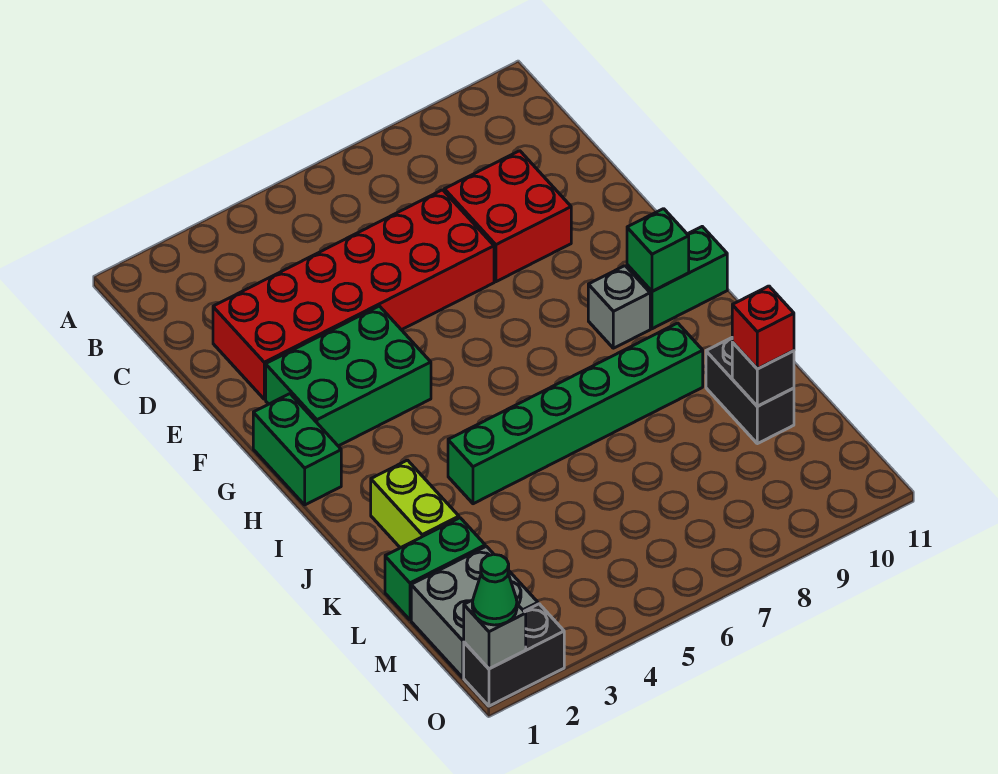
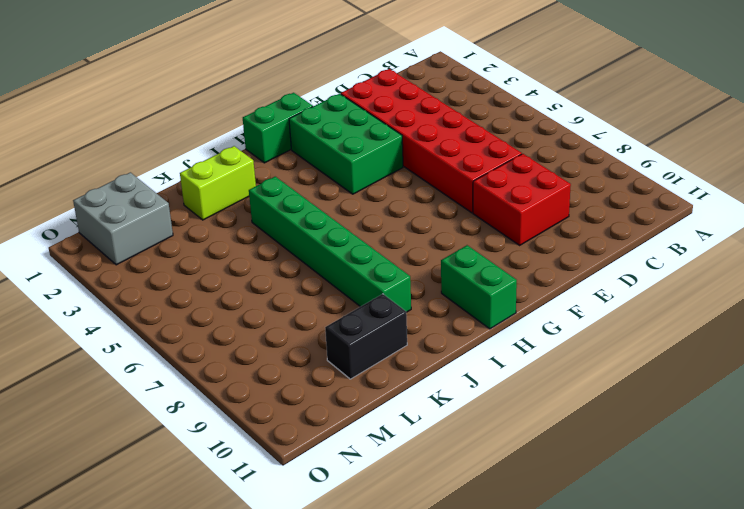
none -> grey brick H9 level 1
none -> green brick L1:L2 level 1
none -> black brick O1:O2 level 1

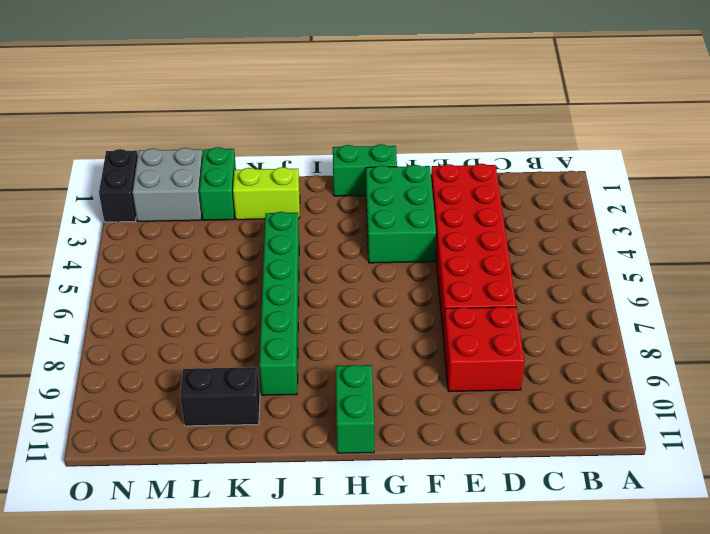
none -> grey brick H9 level 1
none -> green brick H10 level 2
none -> black brick L10 level 2

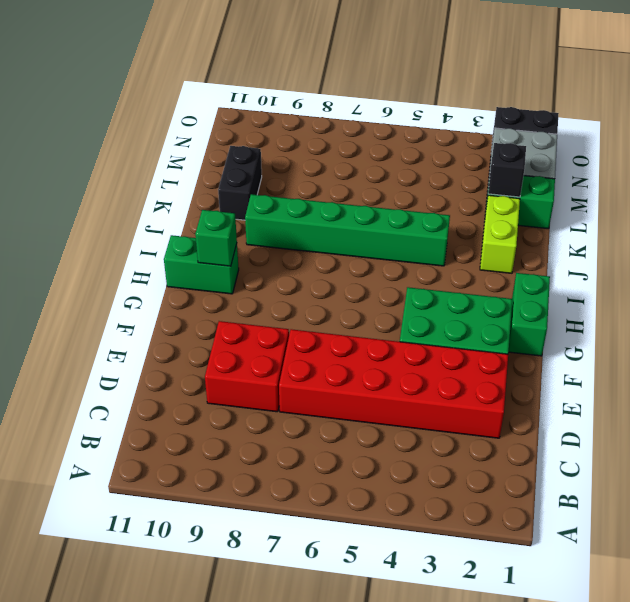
black brick L2 level 2 -> black brick L10 level 2
none -> grey brick H9 level 1
none -> grey brick O1 level 2
none -> red brick L10 level 3

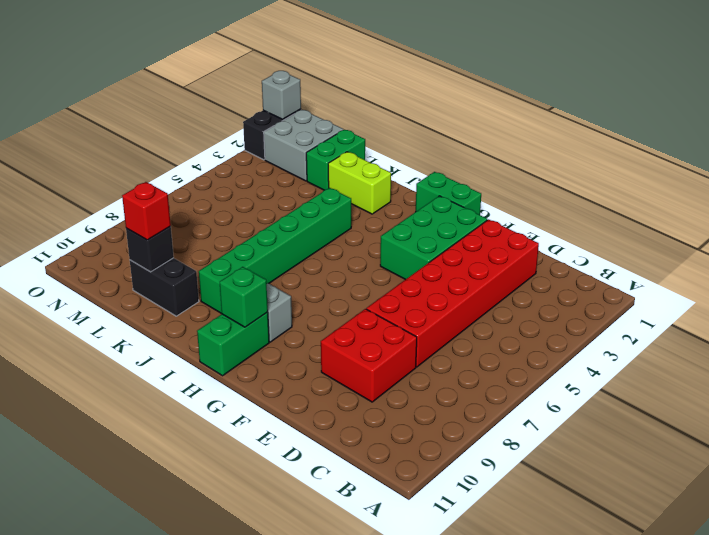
none -> green cone O1 level 3

